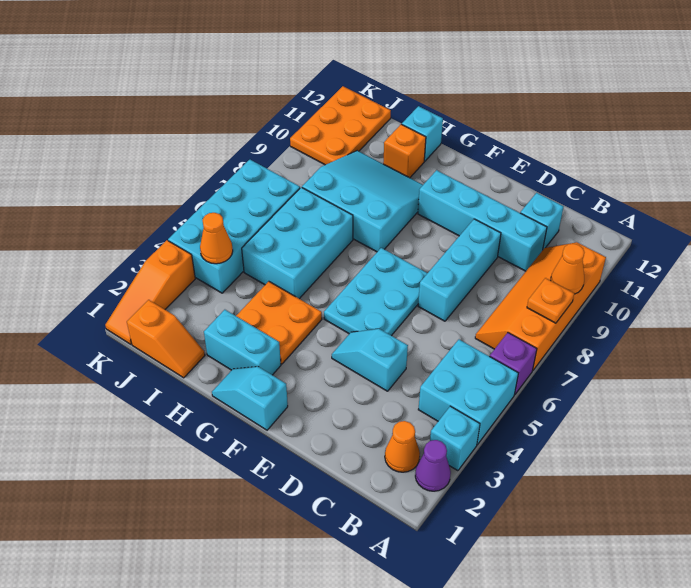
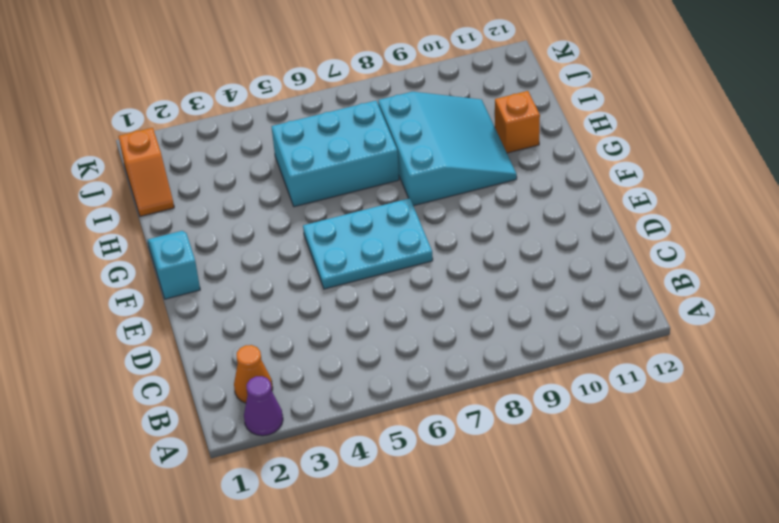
none -> cyan brick A3 level 1
none -> cyan brick A4:B5 level 1
none -> purple brick A6 level 1

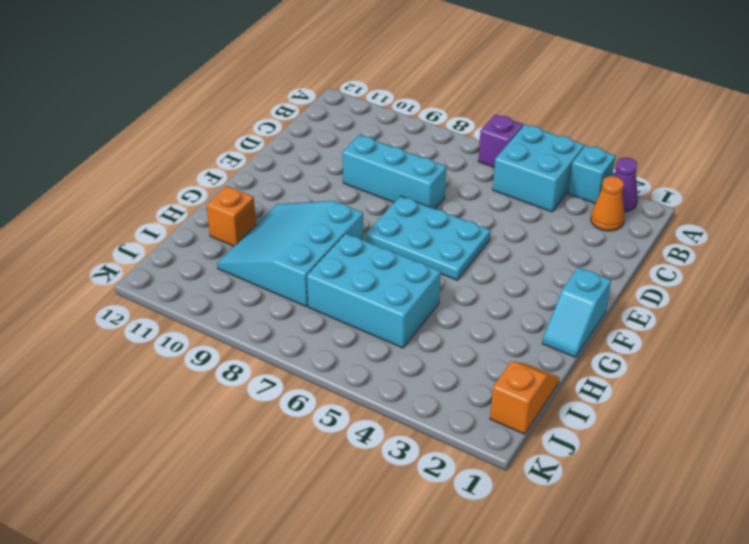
none -> orange slope A7:B10 level 1 top A
none -> cyan brick C10:F10 level 1
none -> cyan brick C11 level 1

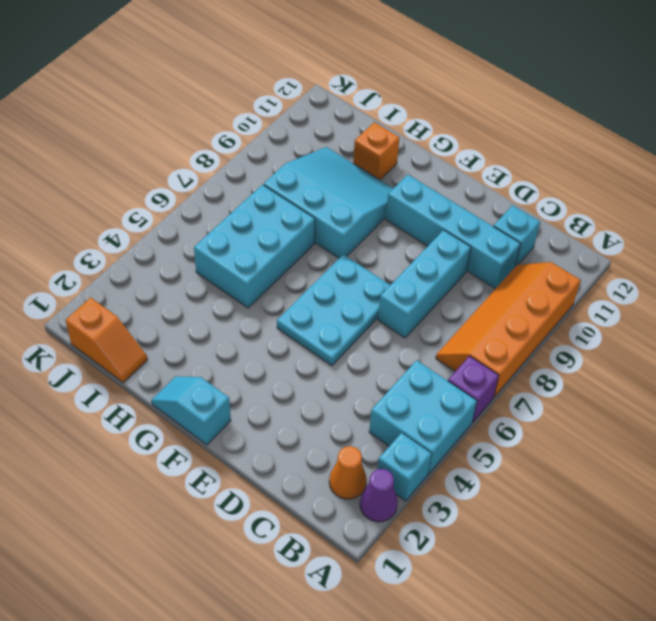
none -> cyan slope D4:E4 level 1 top D
none -> cyan brick G2:H2 level 1
none -> orange plate G3:H4 level 1

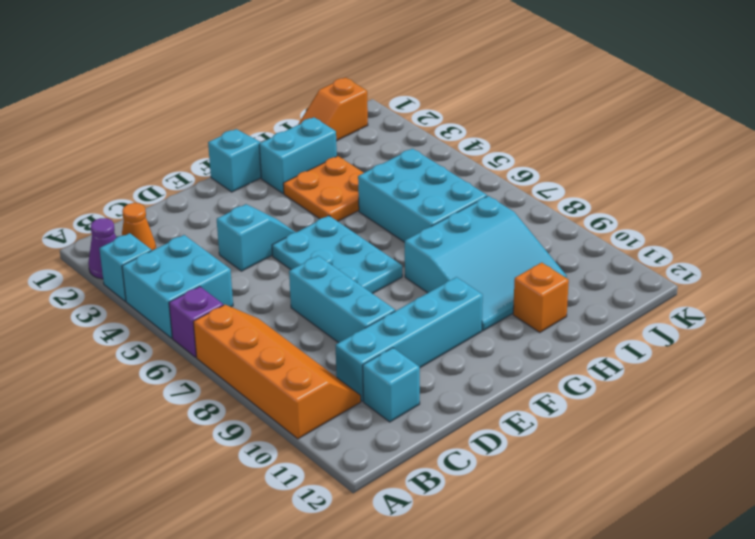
none -> cyan brick H12 level 1
none -> cyan brick J4:K7 level 1
none -> orange plate J10:K12 level 1

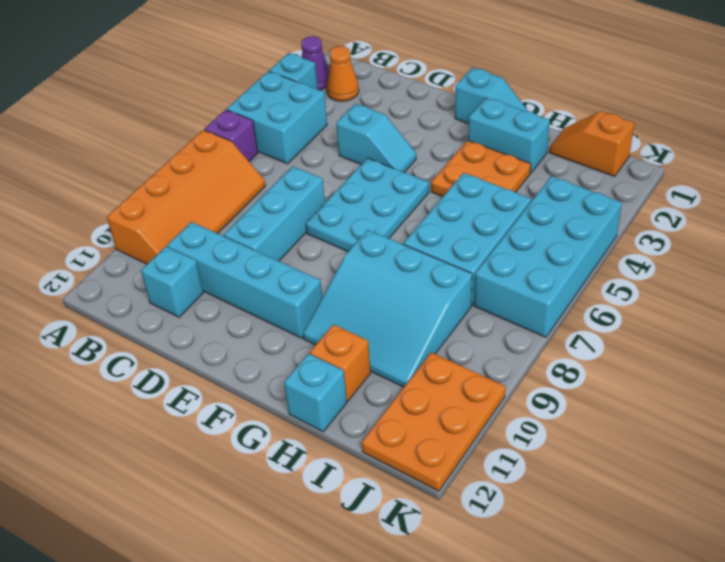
none -> orange slope K1:K3 level 1 top 3
none -> orange plate A8 level 2
none -> orange cone A9 level 2

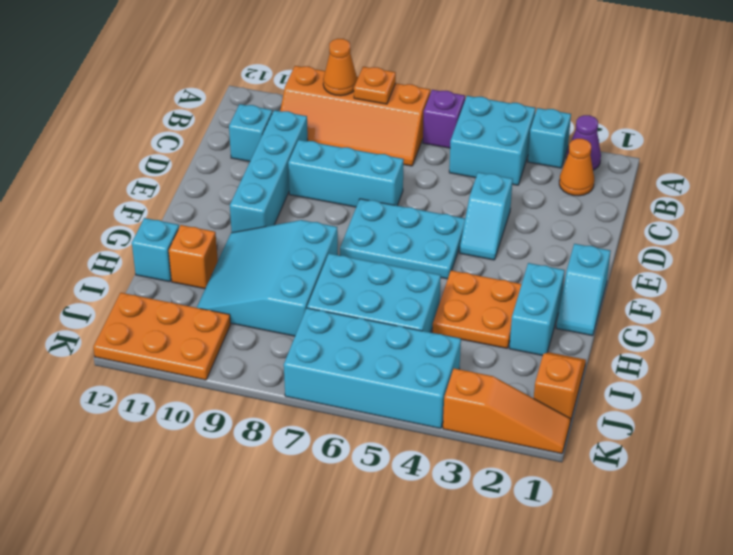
none -> orange cone J4 level 2

